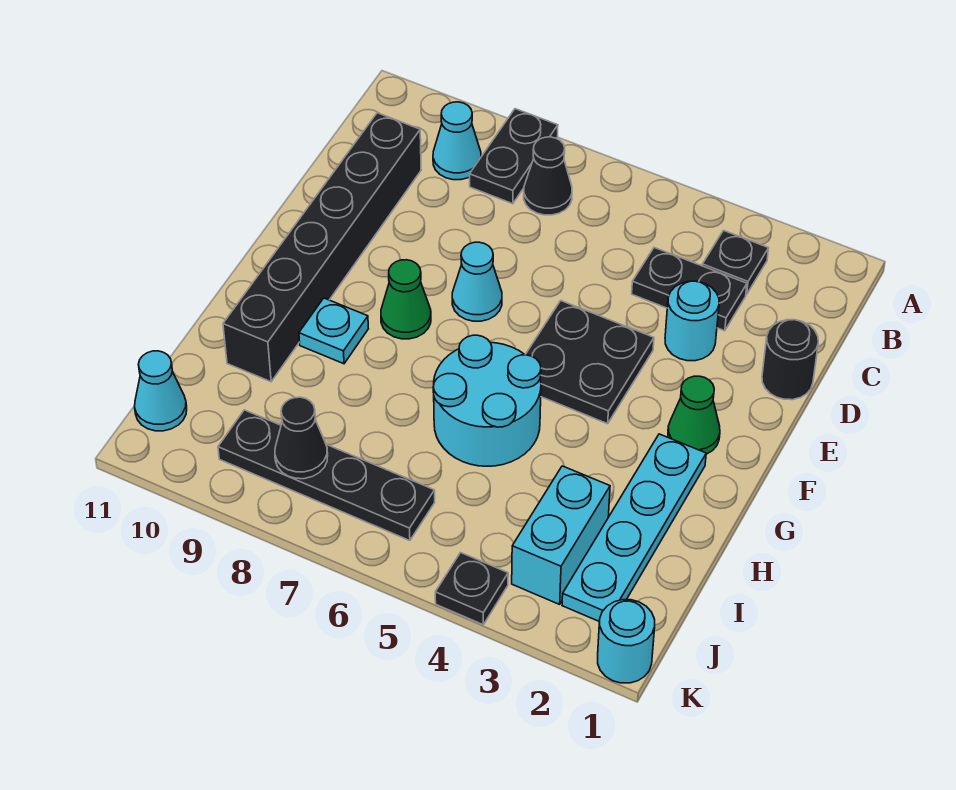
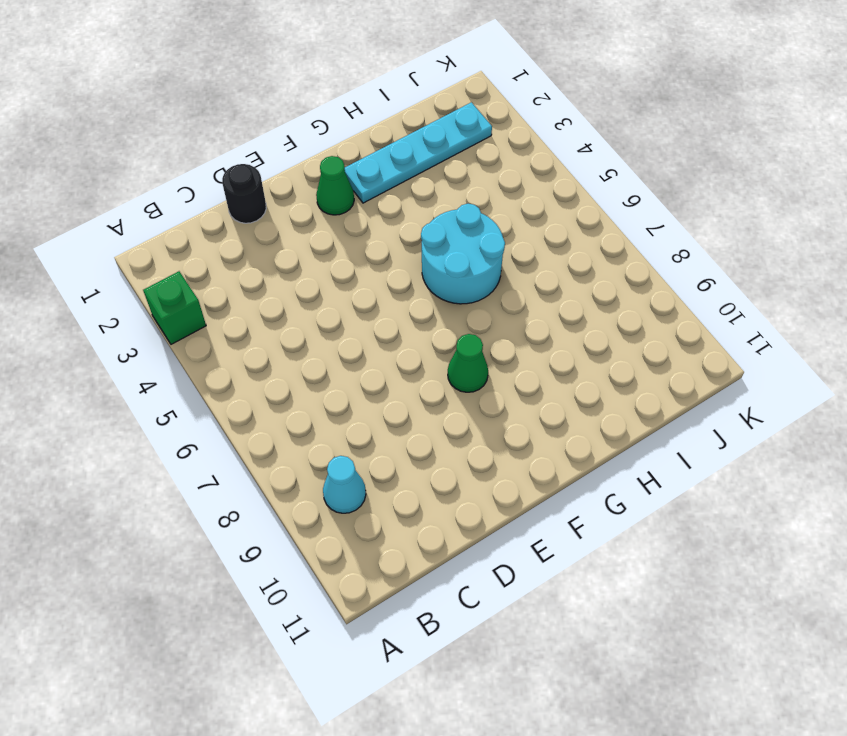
green brick A3 level 1 -> none
none -> black plate A8:B8 level 1
none -> black plate B3 level 1
none -> black cone B7 level 1

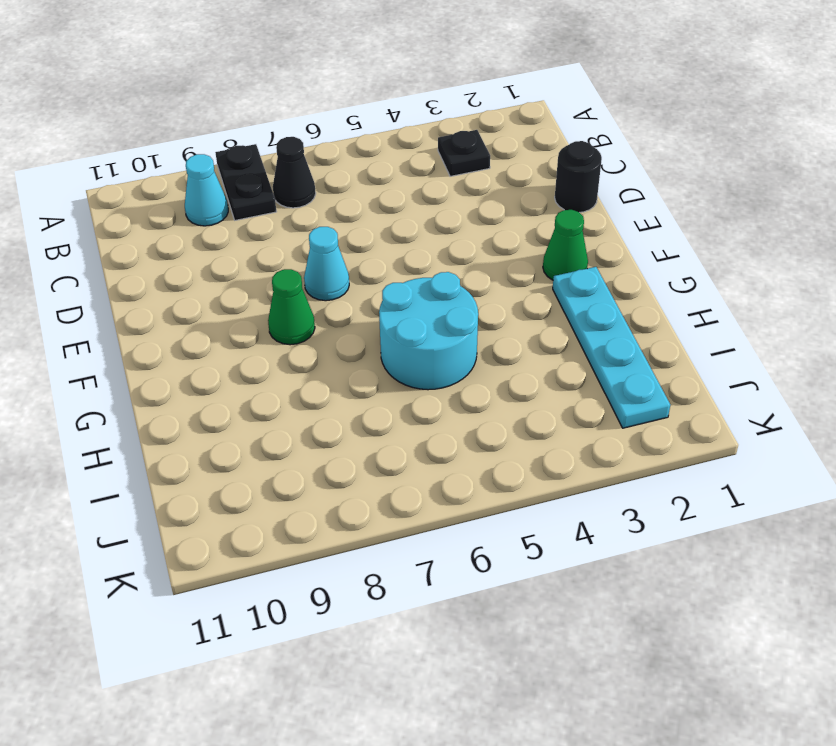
none -> black plate C3:C4 level 1
none -> black brick C10:H10 level 1
none -> cyan round brick D3 level 1

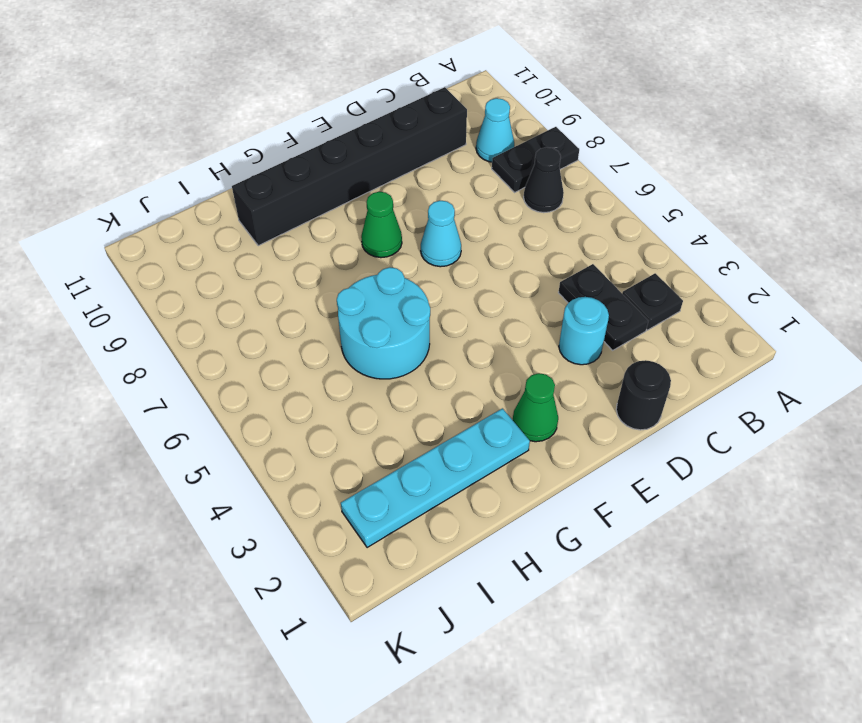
none -> black plate E4:F5 level 1
none -> cyan plate G9 level 1
none -> cyan brick I3:J3 level 1

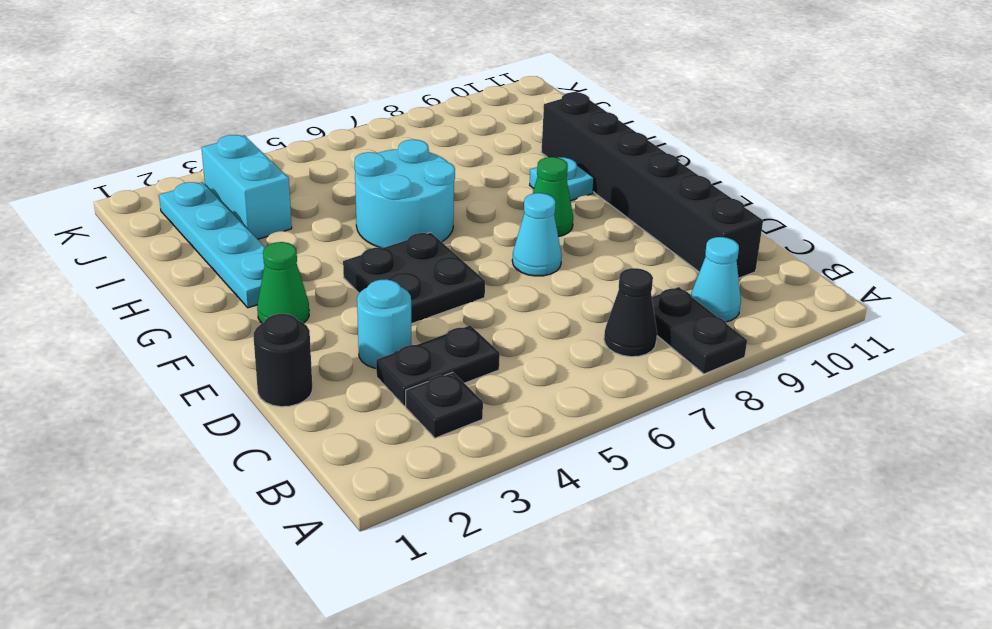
none -> black plate J6:J9 level 1
none -> cyan cone J11 level 1
none -> cyan round brick K1 level 1

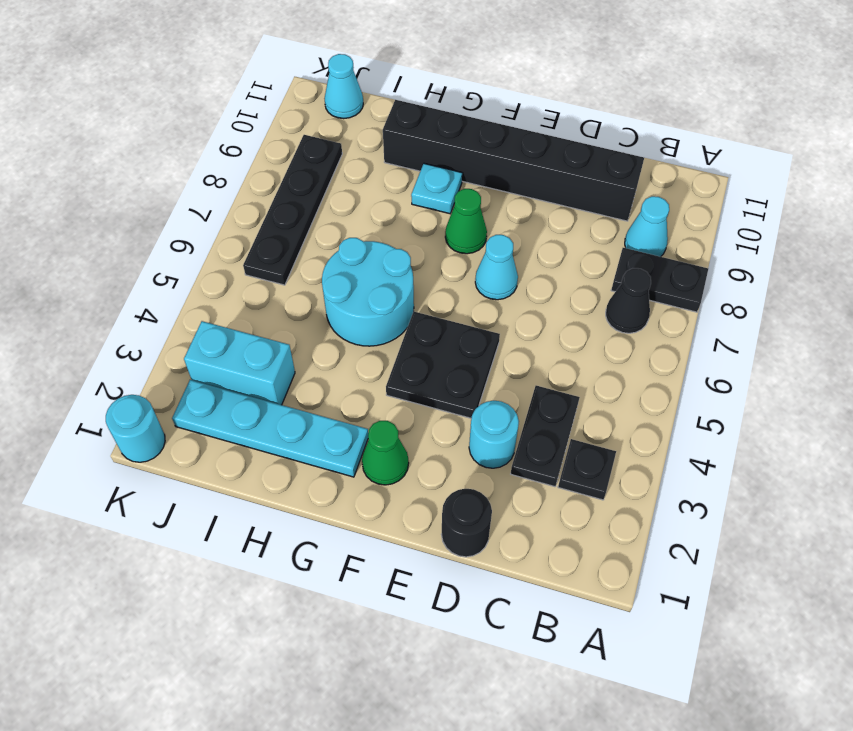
none -> black plate K4 level 1
none -> black cone J8 level 2

